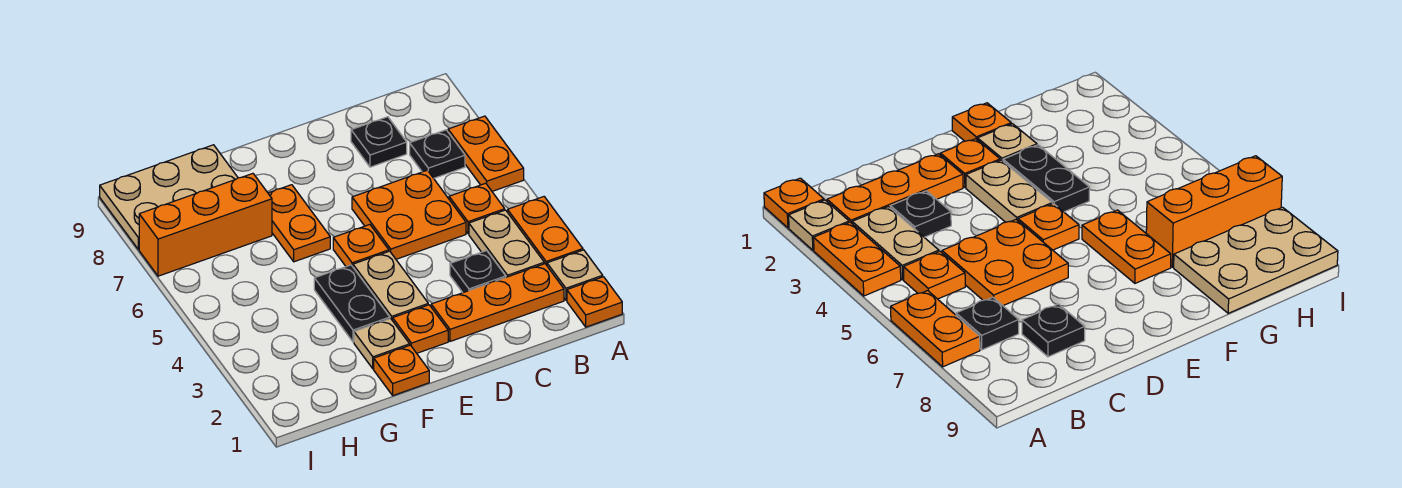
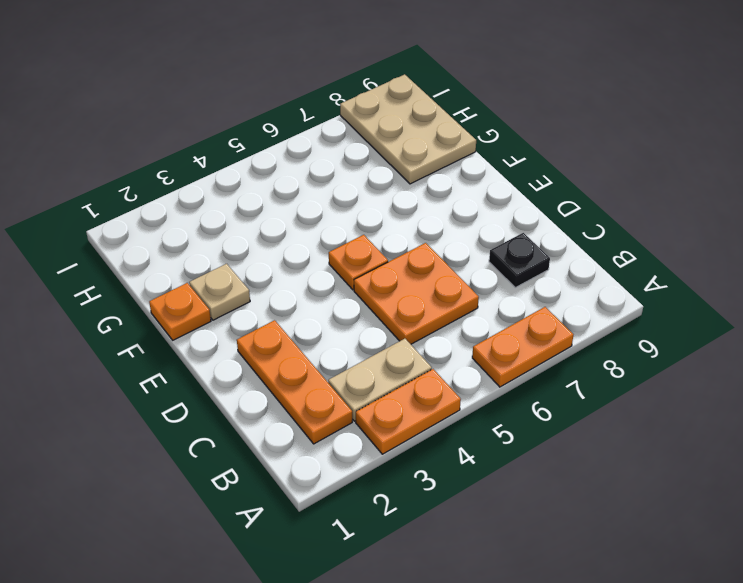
none -> orange plate A1 level 1
none -> tan plate A2 level 1
none -> orange plate B5 level 1

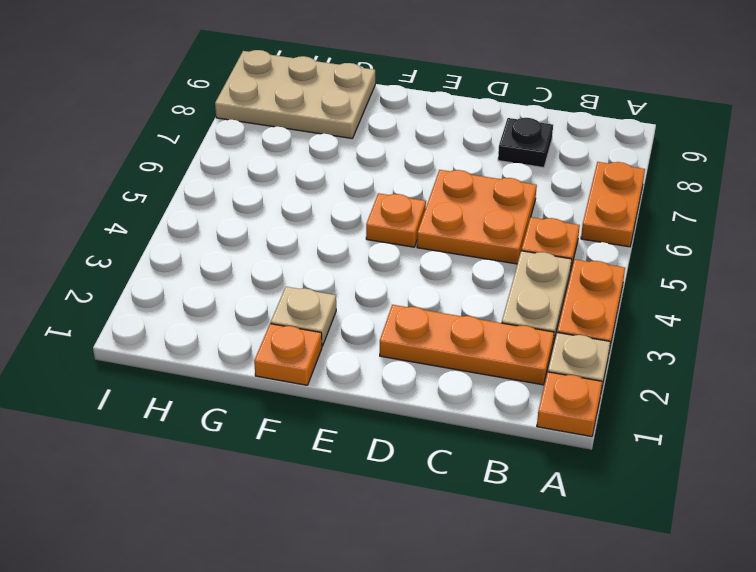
none -> black plate B7 level 1
none -> black plate C3 level 1
none -> orange plate E2 level 1

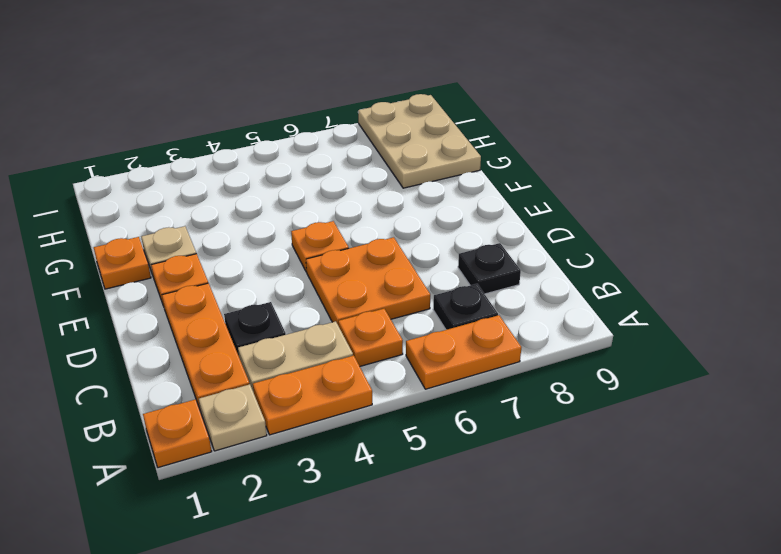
none -> tan plate E3:E4 level 1
none -> black plate F3:F4 level 1
none -> orange plate F6:F7 level 1

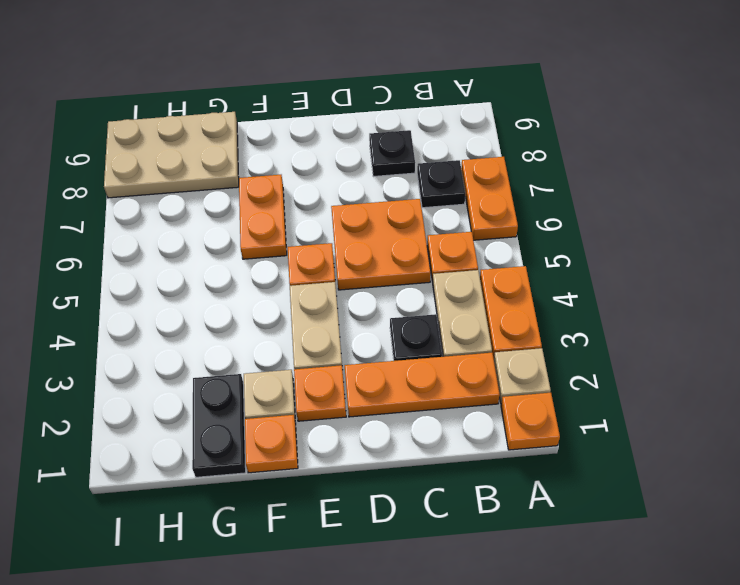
black plate G1:G2 level 1 -> black plate F3:F4 level 1
none -> orange brick G7:I7 level 1

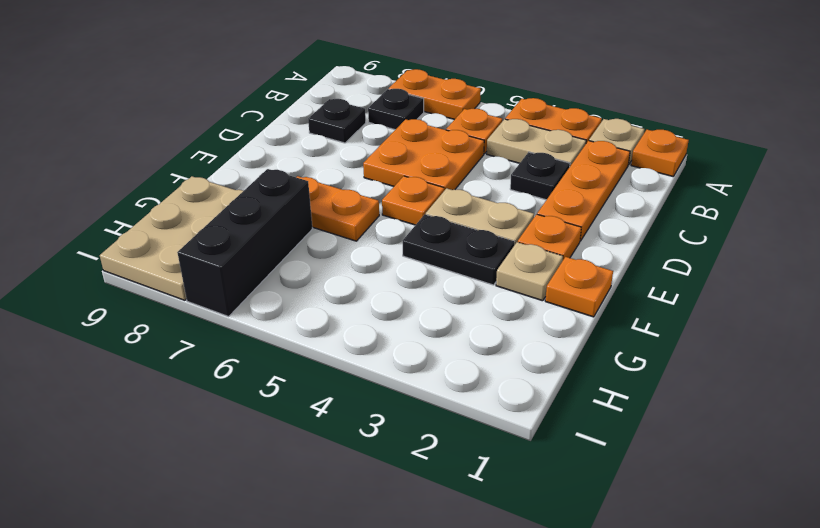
black brick G7:I7 level 1 -> orange brick G7:I7 level 1

